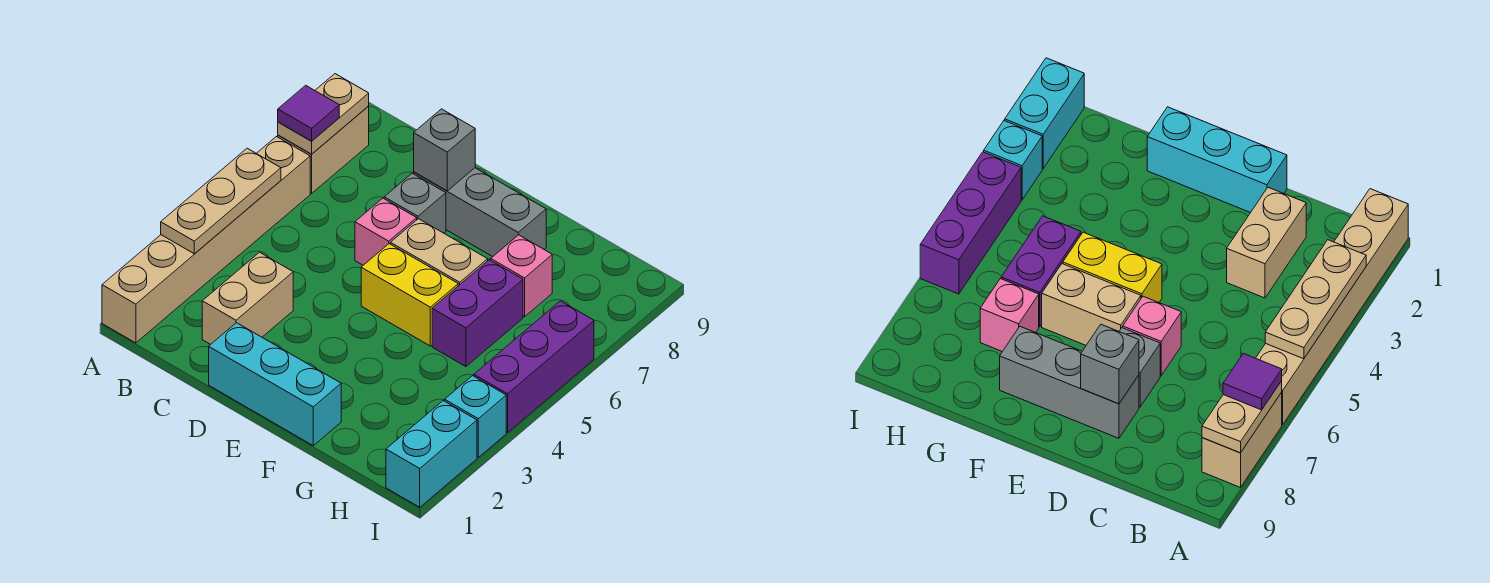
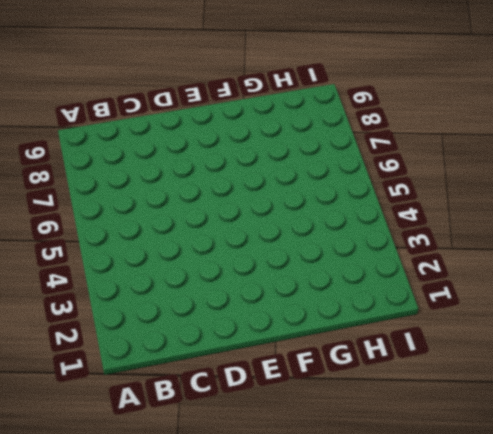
none -> tan brick A1:A6 level 1
none -> tan brick A7:A8 level 1
none -> tan brick C2:C3 level 1

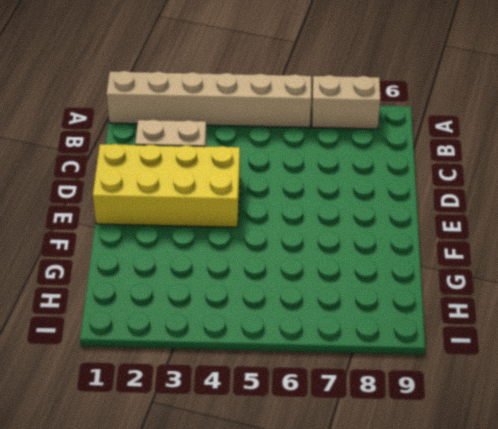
yellow brick D1:E4 level 1 -> cyan brick D1:F1 level 1
none -> pink brick D6 level 1
none -> grey brick D7 level 1
none -> grey brick D8:F8 level 1

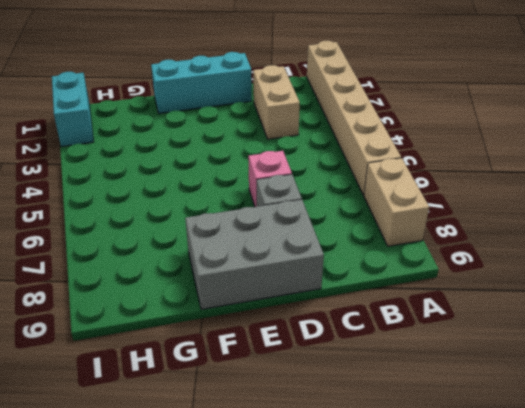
grey brick D8:F9 level 1 -> grey brick D8:F8 level 1
none -> yellow brick E5:F5 level 1
none -> tan brick E6:F6 level 1
none -> purple brick G5:G6 level 1

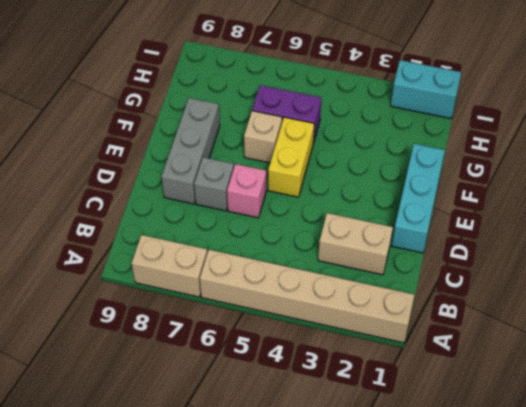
tan brick F6 level 1 -> tan brick E6:F6 level 1
none -> pink brick G7 level 1
none -> cyan brick I3 level 1
none -> purple brick I4:I6 level 1

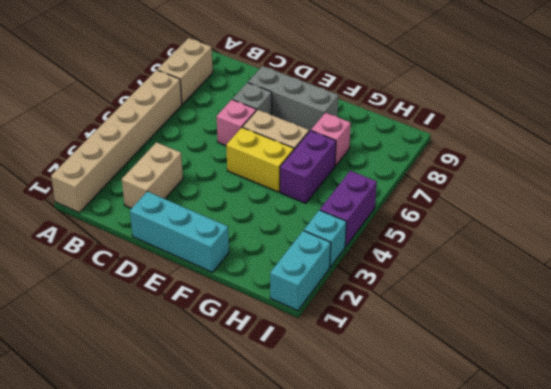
purple brick I4:I5 level 1 -> purple brick I4:I6 level 1
none -> tan plate A3:A5 level 2
none -> tan plate A7:A8 level 2
none -> grey brick D8 level 2

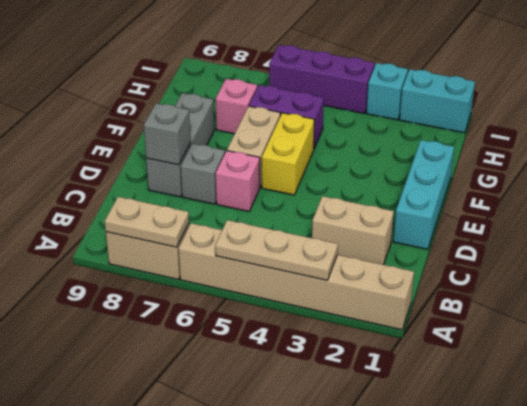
none -> purple tile A7 level 3

